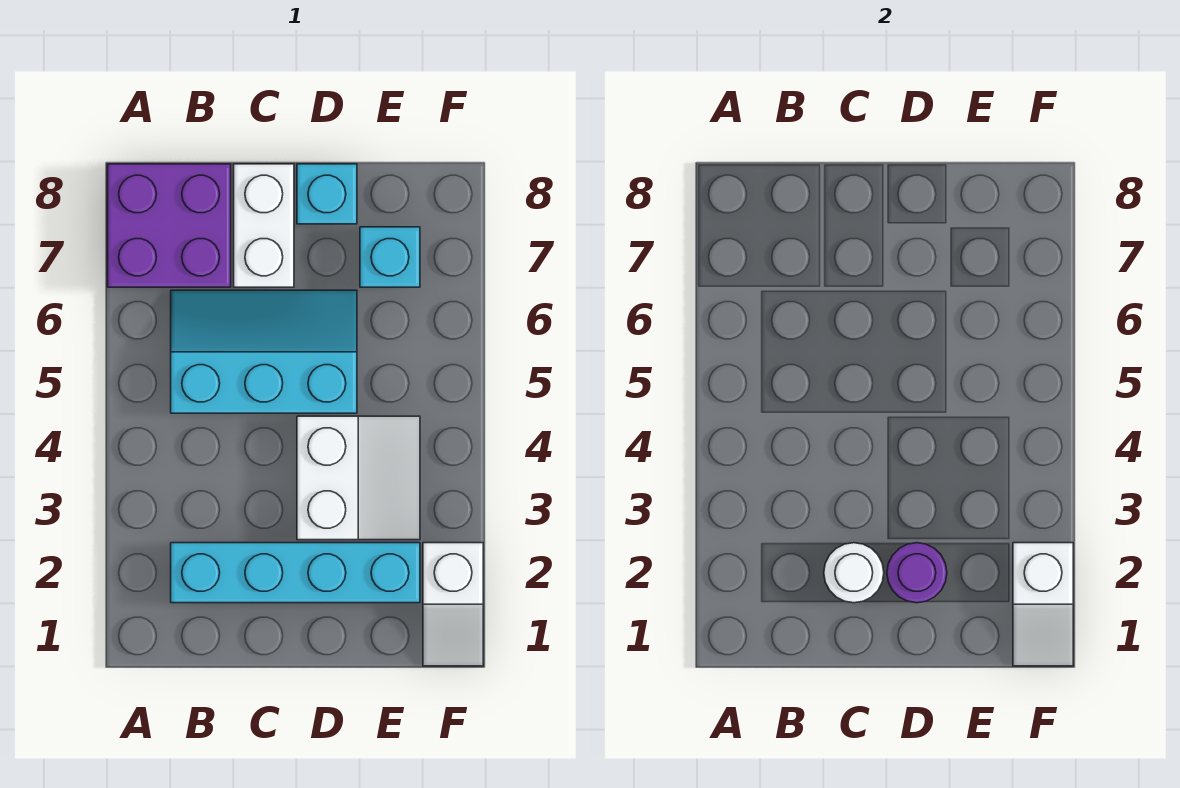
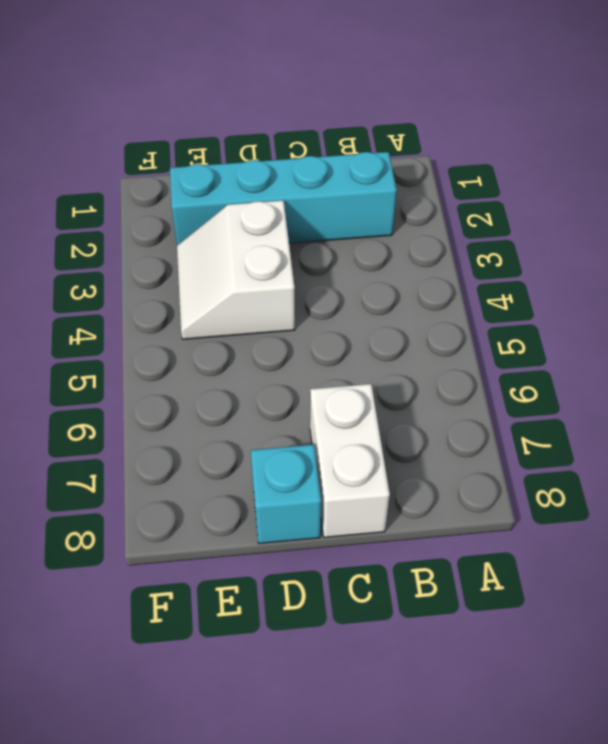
none -> purple brick A7:B8 level 1
none -> cyan slope B5:D6 level 1 top 5

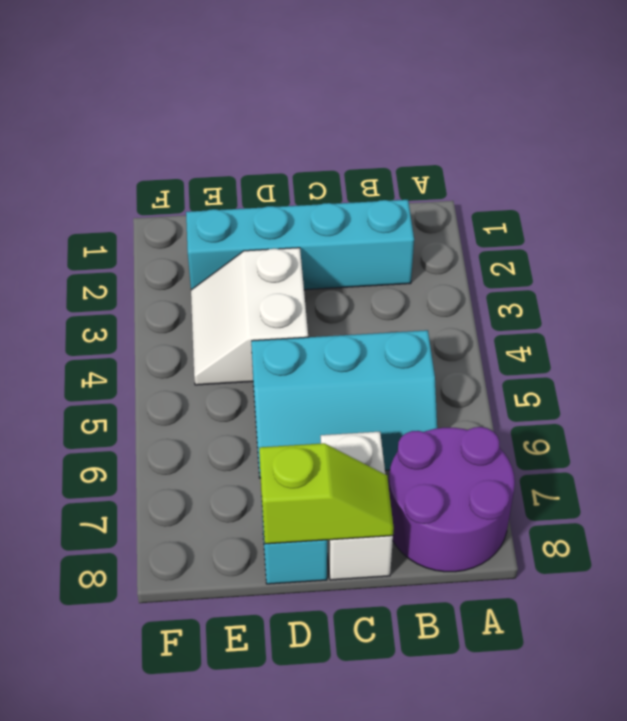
purple round brick A7:B8 level 1 -> purple brick A7:B8 level 1
lime slope C8:D8 level 2 top D -> none
none -> cyan brick E7 level 1
none -> white slope F1:F2 level 1 top 2

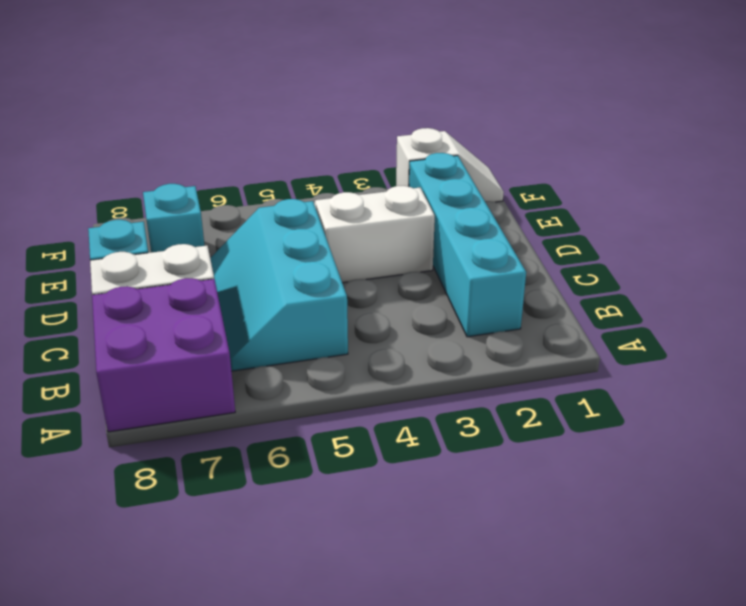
none -> white round brick C2 level 2
none -> purple round brick D2 level 2

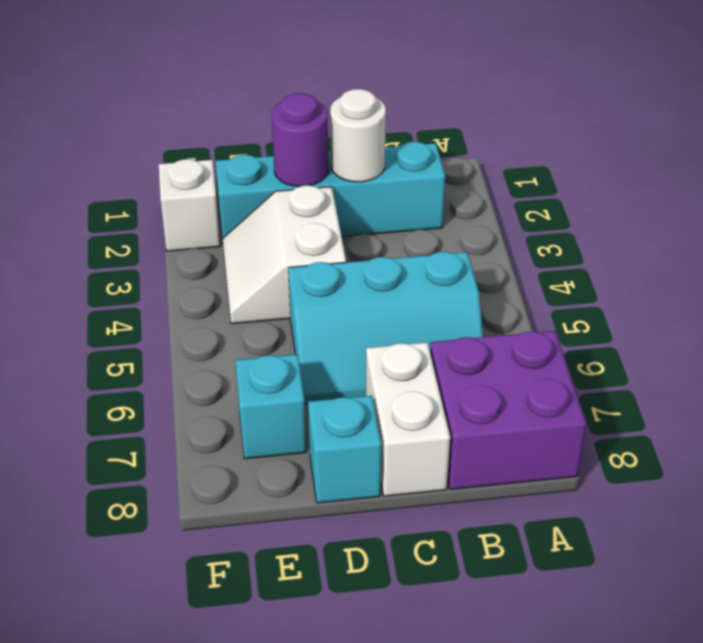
none -> white slope F1:F2 level 2 top 2

